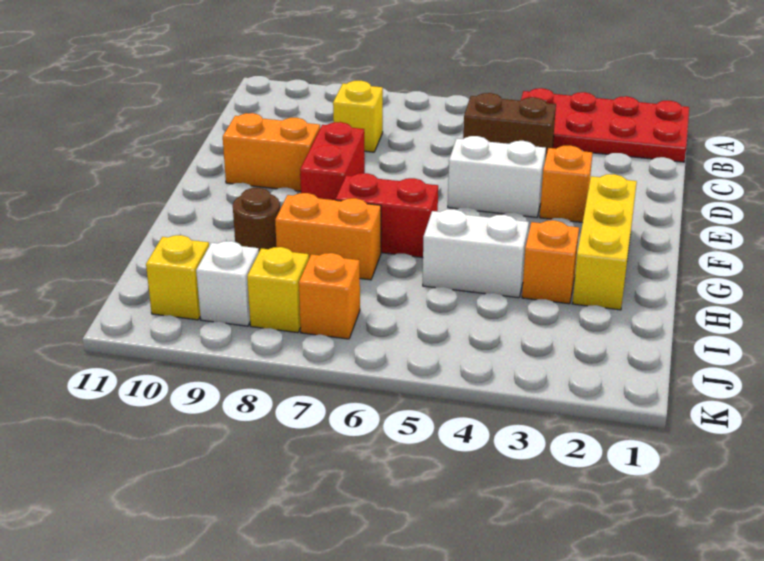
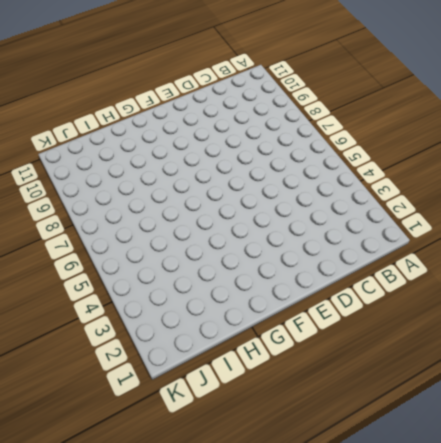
none -> red plate A1:B4 level 1
none -> brown brick C4:C5 level 1
none -> yellow brick C8 level 1

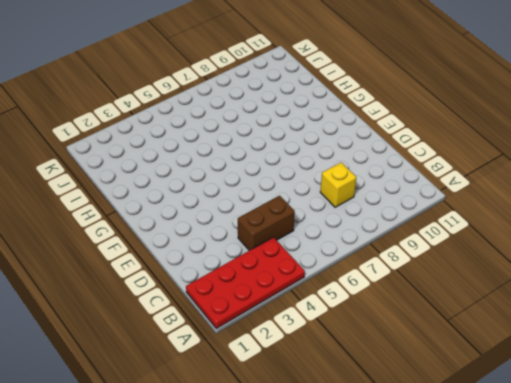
none -> orange brick E3 level 1
none -> white brick E4:E5 level 1
none -> red brick E8:F8 level 1

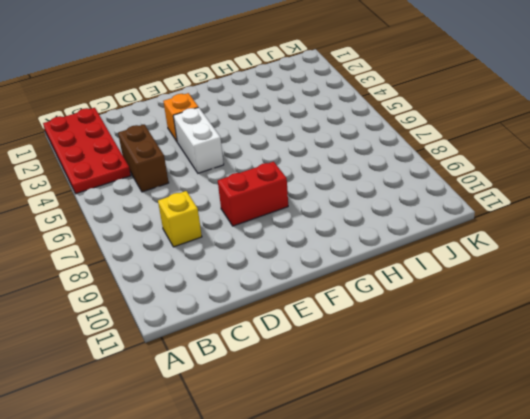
none -> orange brick E9:E10 level 1
none -> yellow brick F2:H2 level 1
none -> red brick G6:G7 level 1

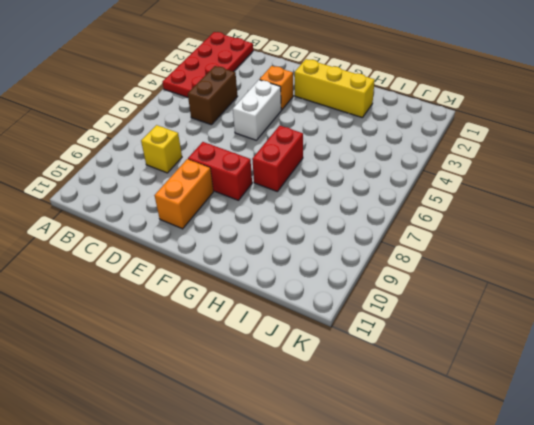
none -> orange brick H3 level 1
none -> white brick H4:H5 level 1
none -> orange brick H7:H8 level 1

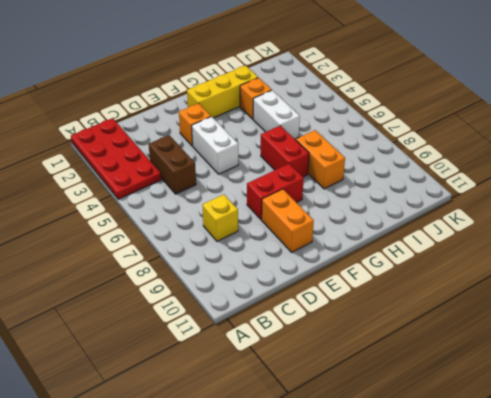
none -> brown round brick H9 level 1
none -> orange brick J7 level 1
none -> yellow brick J8 level 1

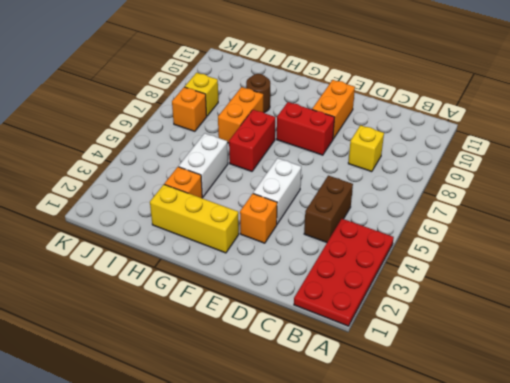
none -> white brick J9 level 1
none -> yellow brick J10 level 1

